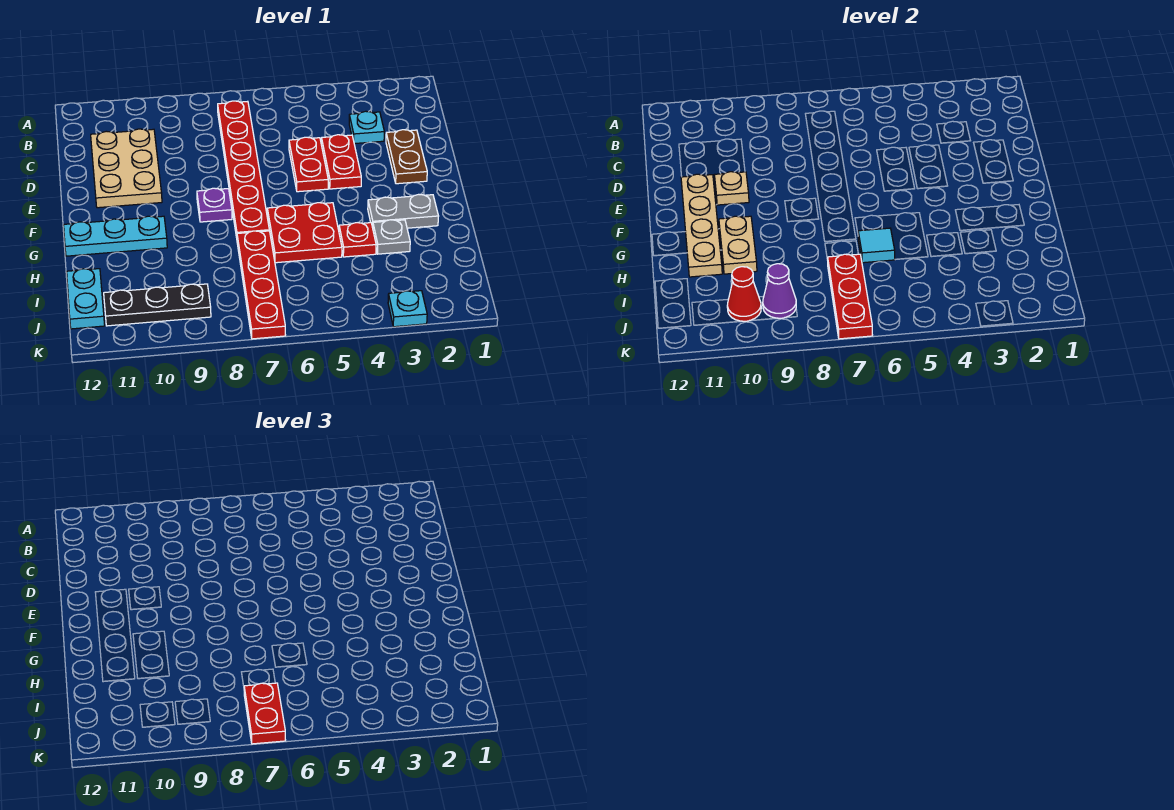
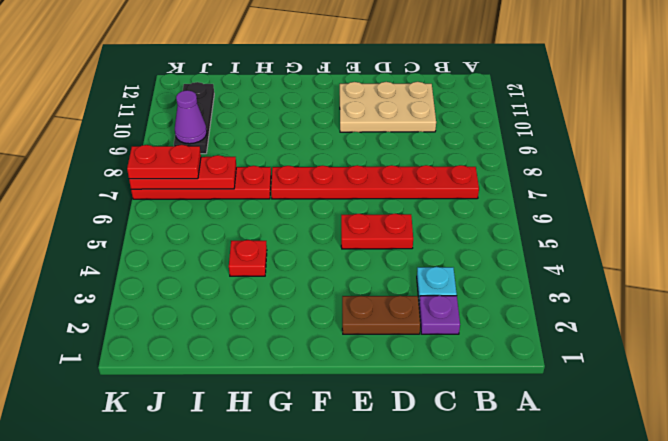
purple plate C2 level 1 -> purple plate F8 level 1
none -> red plate D4:E4 level 1
none -> grey plate G2:G3 level 1
none -> red plate G5:H6 level 1

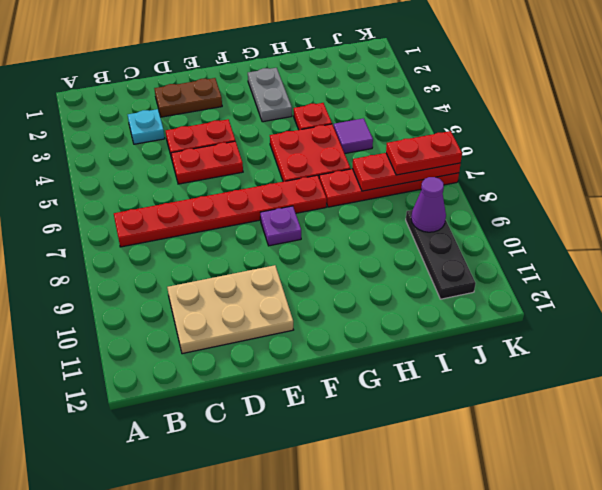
purple tile I5 level 1 -> none
none -> cyan plate G10:G12 level 1
none -> grey plate H3 level 1
none -> cyan plate I12:J12 level 1

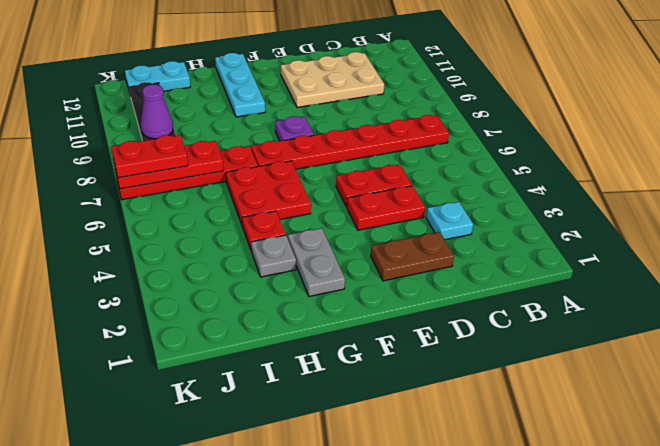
none -> cyan plate K3 level 1
none -> tan plate E10 level 2
none -> tan plate E11:H11 level 2

